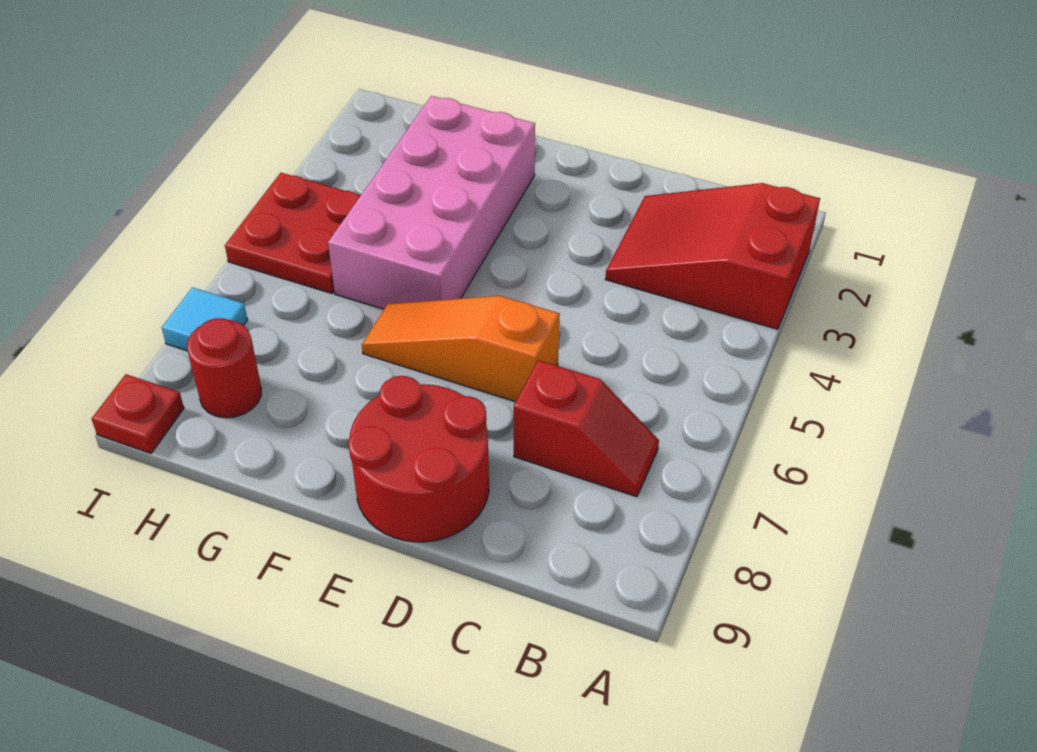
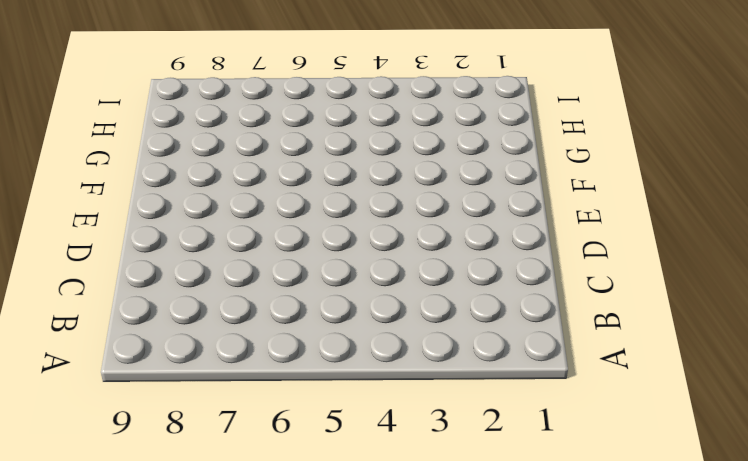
none -> red slope A2:C3 level 1 top A
none -> red slope B7:C7 level 1 top C

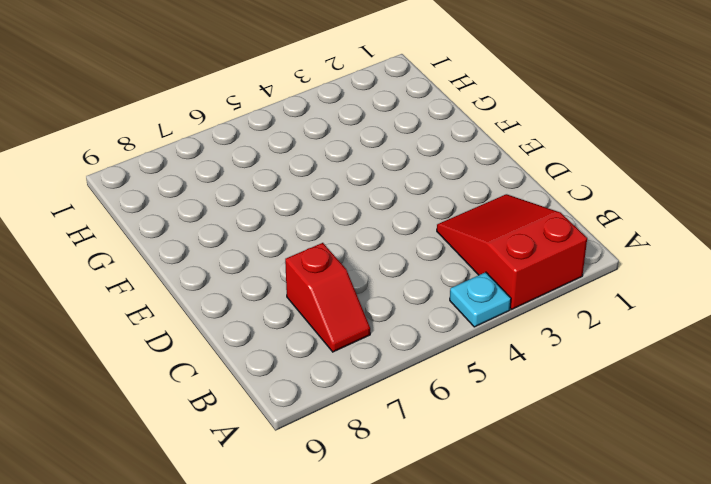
cyan plate A4 level 1 -> none
none -> orange slope D6:F6 level 1 top D
none -> red round brick D8:E9 level 1

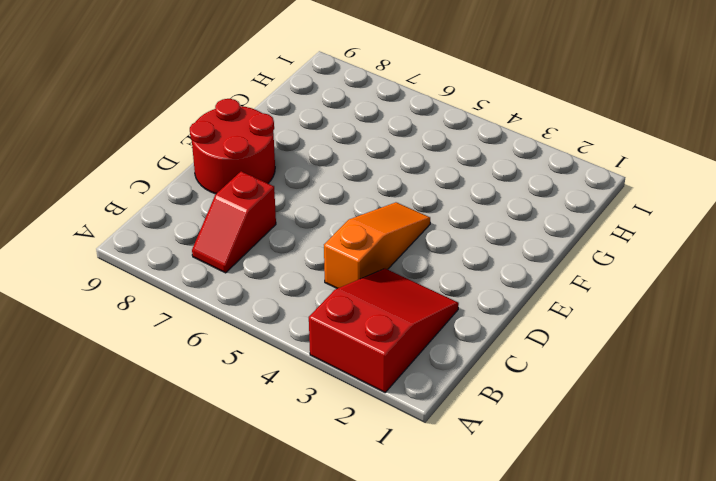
orange slope C4:E4 level 1 top C -> orange slope D6:F6 level 1 top D
none -> pink brick F2:G5 level 1
none -> red plate H4:I5 level 1

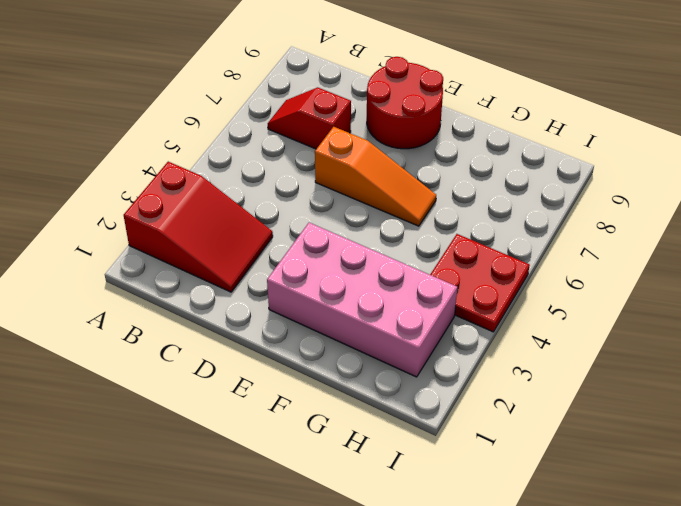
pink brick E2:H3 level 1 -> pink brick F2:G5 level 1
none -> red round brick H8 level 1
none -> cyan tile I7 level 1

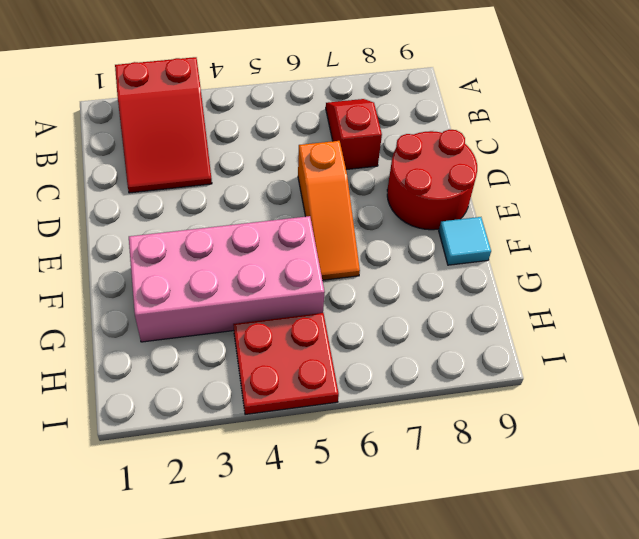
cyan tile F9 level 1 -> cyan tile I7 level 1
none -> red round brick H8 level 1
none -> red plate I9 level 1

